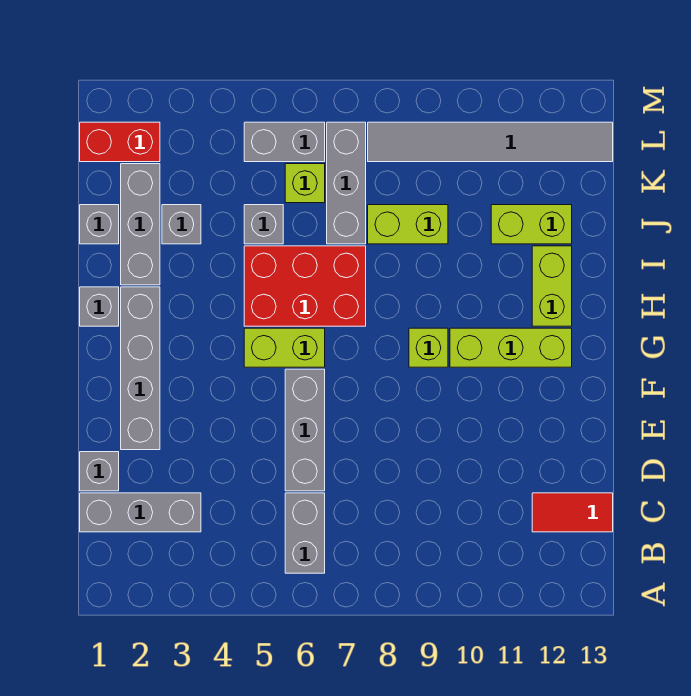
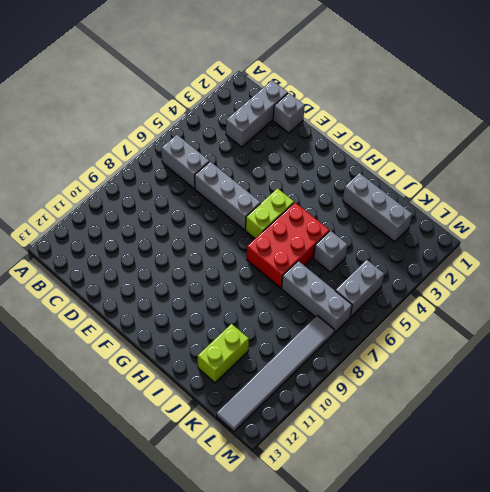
none -> red tile C12:C13 level 1
none -> grey brick E2:H2 level 1
none -> lime brick G9 level 1

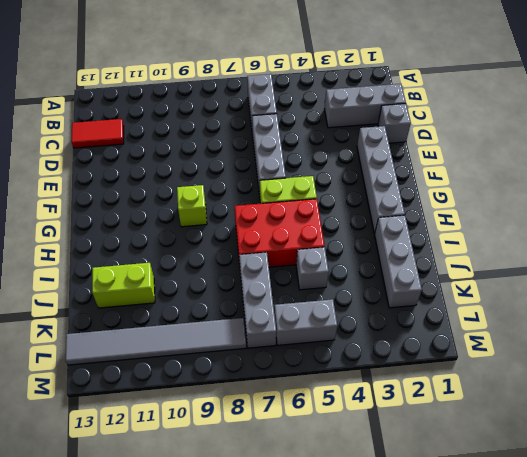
none -> lime brick G10:G12 level 1
none -> grey brick H1 level 1
none -> lime brick H12:I12 level 1

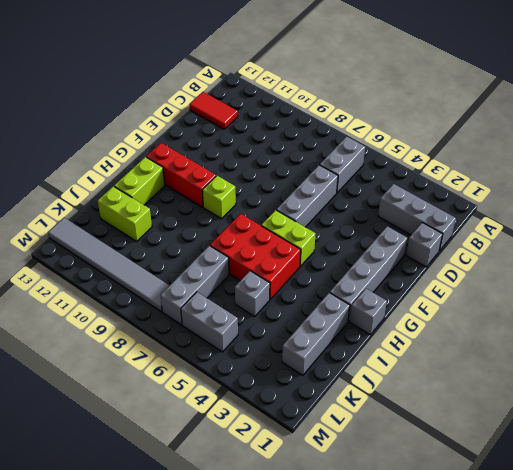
red brick G10:G12 level 1 -> lime brick G10:G12 level 1
none -> grey brick J1 level 1
none -> grey brick J3 level 1
none -> lime brick J8:J9 level 1

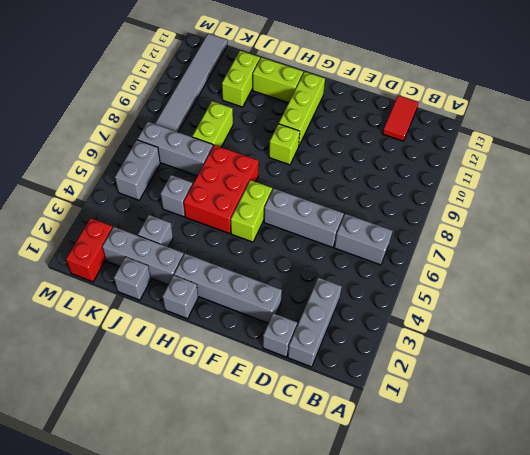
none -> lime brick K6 level 1

